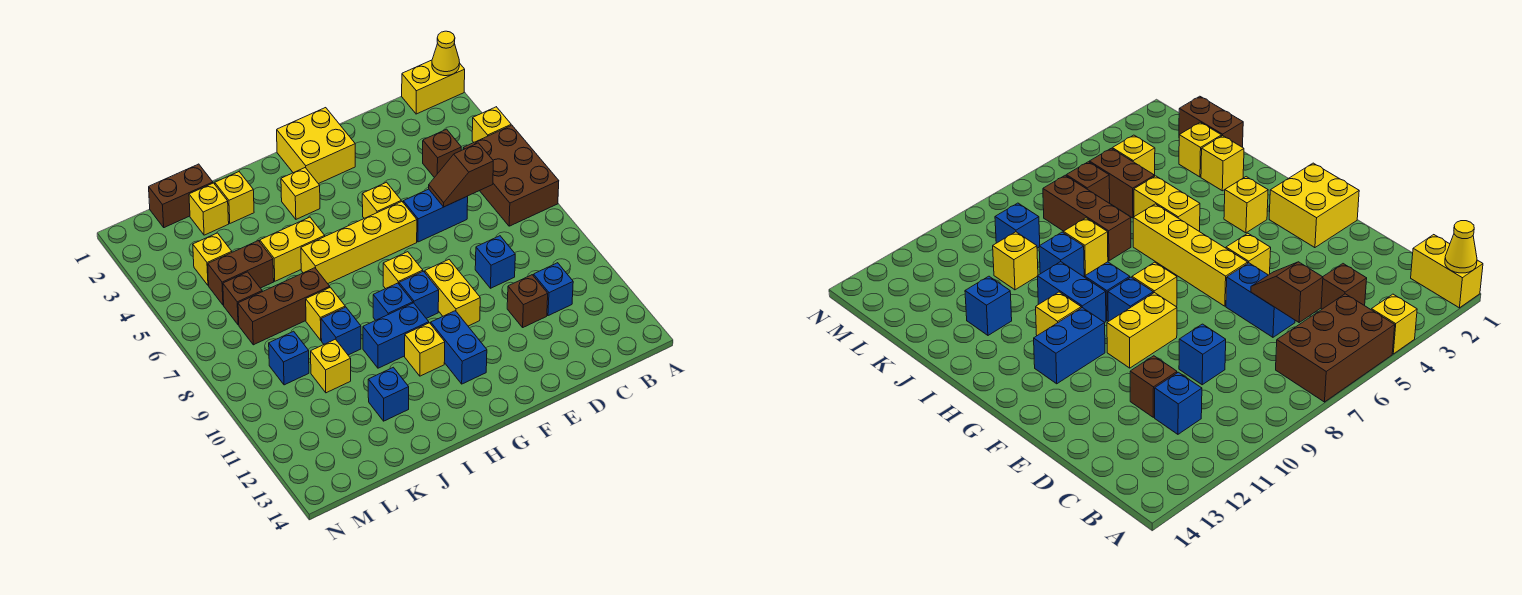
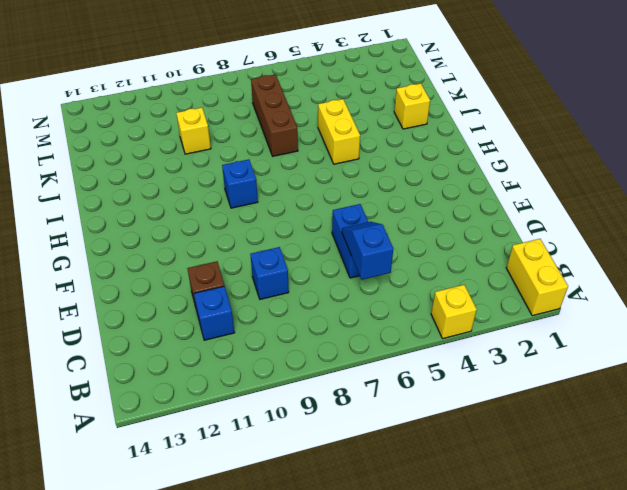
blue slope C6:D6 level 2 top C -> brown slope C6:D6 level 2 top C
none -> brown brick A5:B7 level 1
none -> brown brick C4 level 1
none -> yellow brick F1:G2 level 1
none -> yellow brick F5 level 1

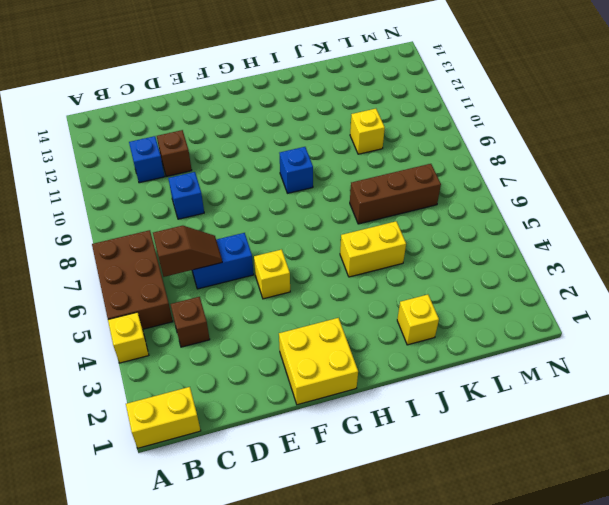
none -> yellow brick F6:I6 level 1
none -> yellow brick F9:F10 level 1
none -> yellow brick G8 level 1
none -> blue brick G9 level 1

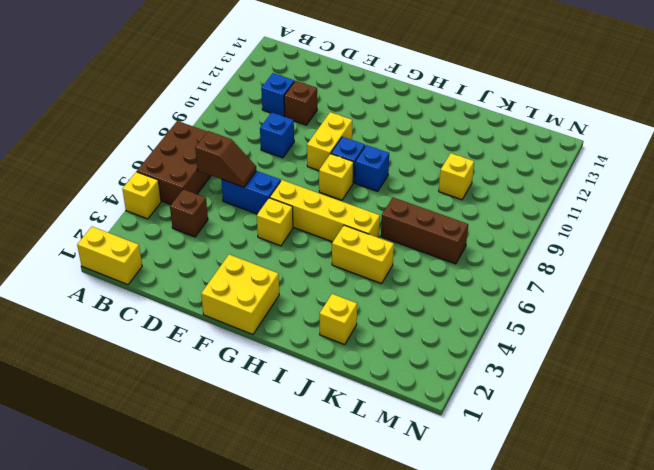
none -> blue brick G11:G12 level 1
none -> yellow brick H3 level 1
none -> blue brick H10:I10 level 1
none -> yellow brick H11 level 1

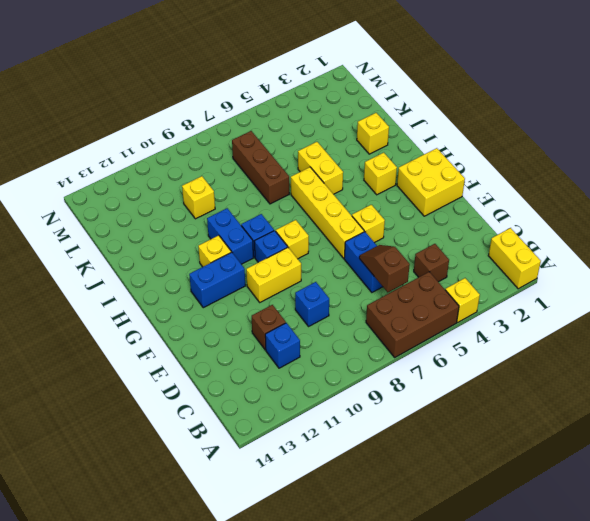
none -> yellow brick J8 level 1
none -> blue brick J9 level 1
none -> blue brick J12 level 1
none -> brown brick K1:L1 level 1

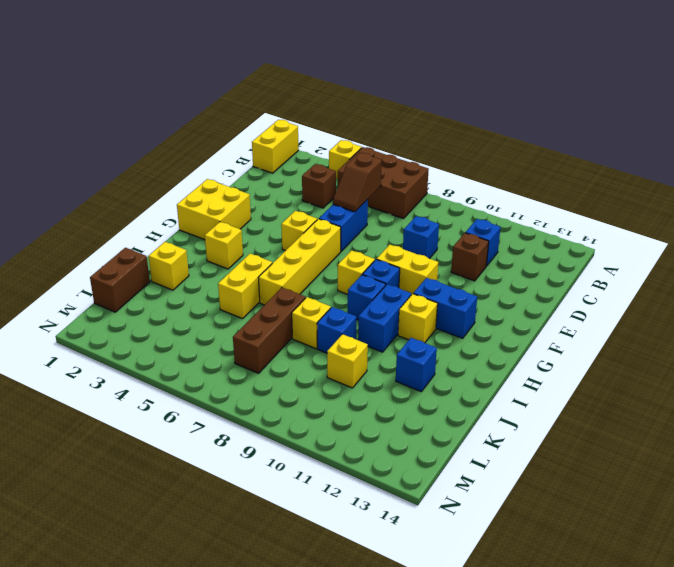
none -> yellow brick K2 level 1
none -> brown brick K5:L5 level 1
none -> yellow brick L4 level 1
none -> brown brick L6 level 1

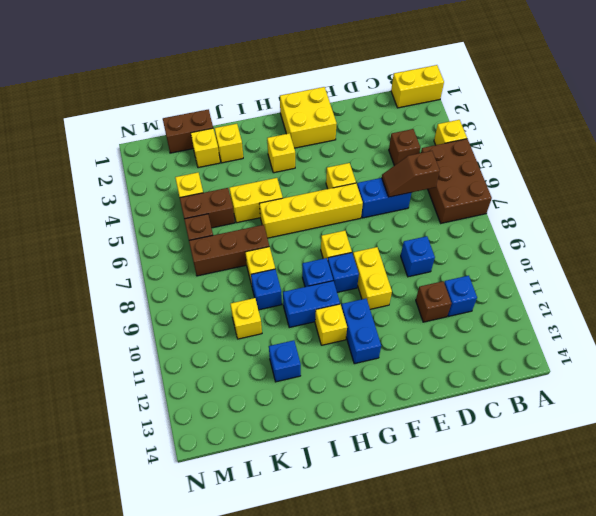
none -> blue brick L9 level 1
none -> yellow cone A1 level 2

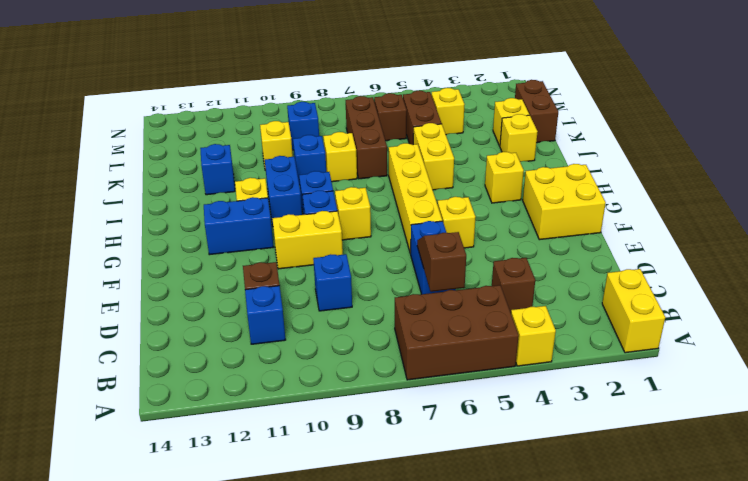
none -> yellow cone A1 level 2

